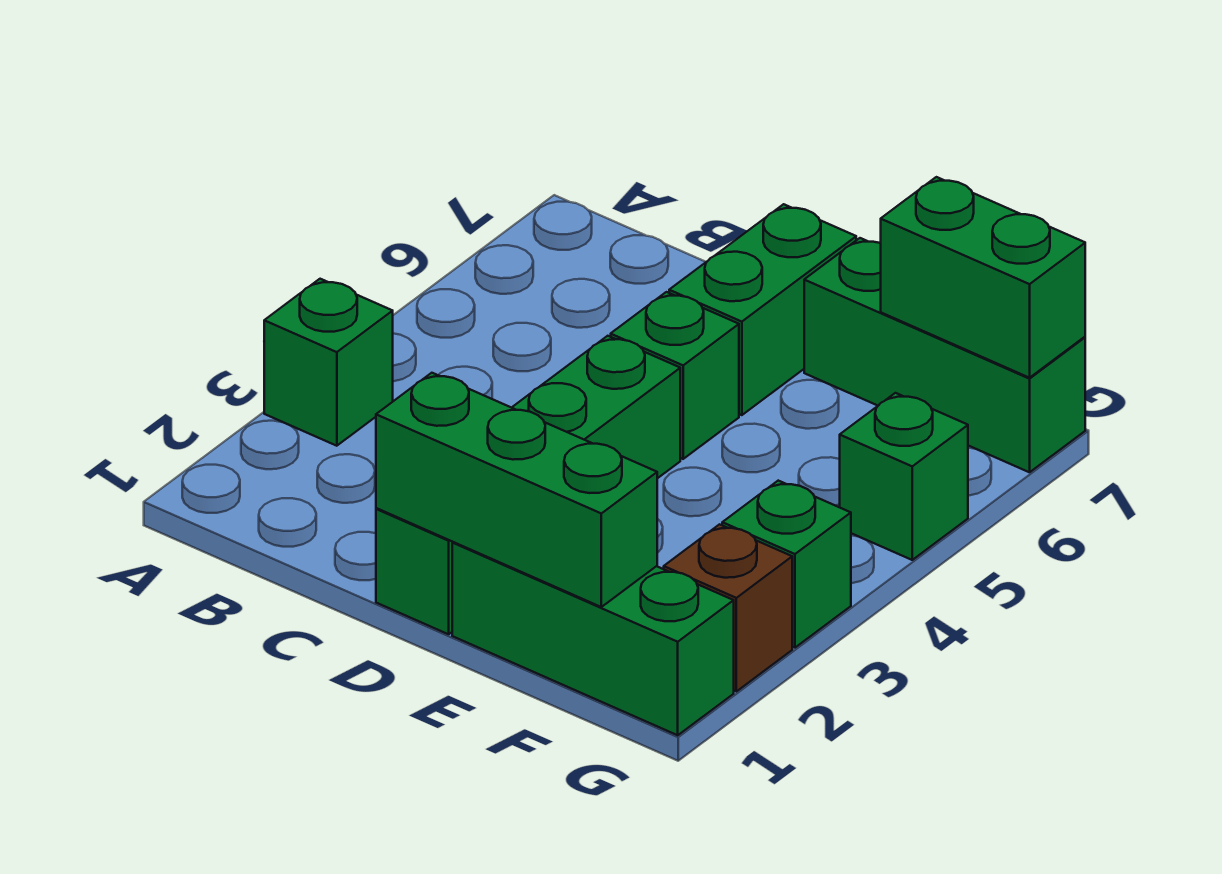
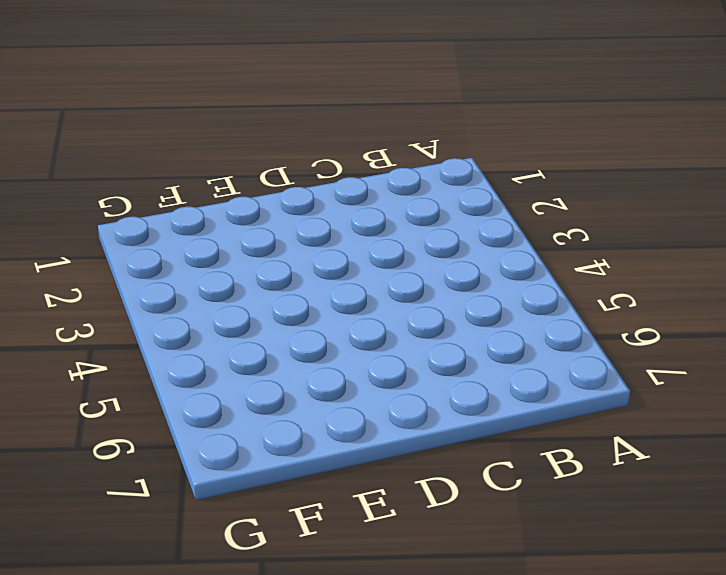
none -> green brick A3 level 1
none -> green brick D1:D4 level 1

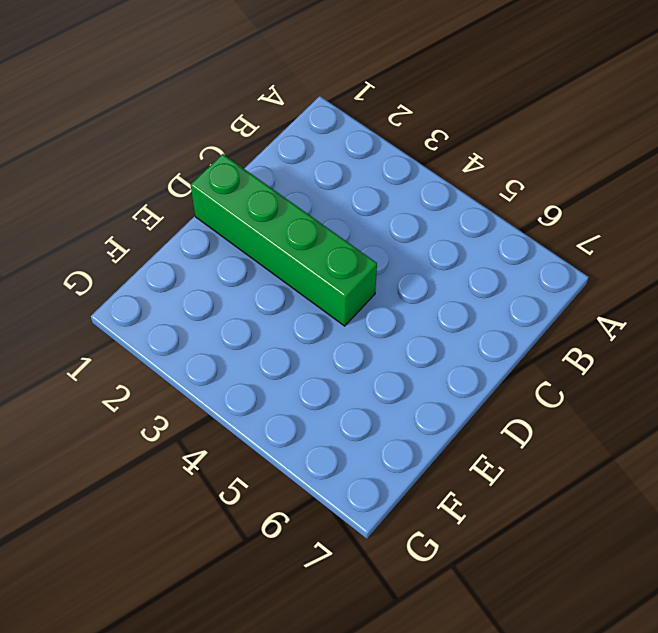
none -> green brick A3 level 1
none -> green brick D5 level 1

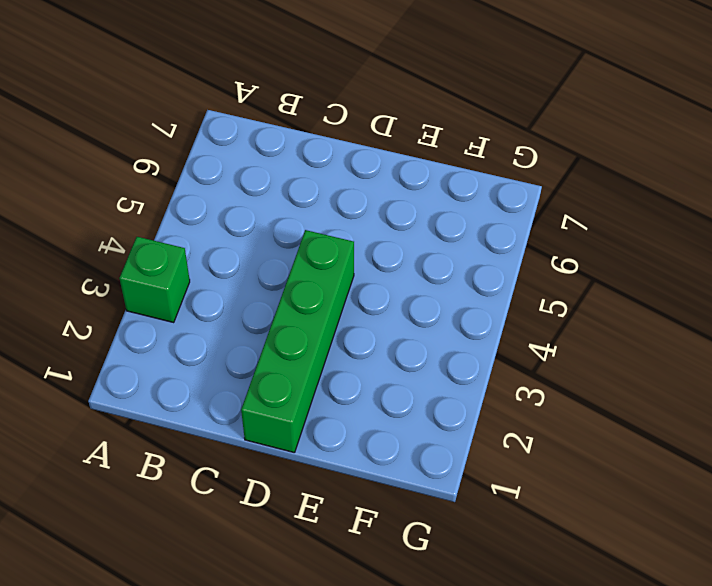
none -> green brick D5 level 1
none -> green brick D6:D7 level 1

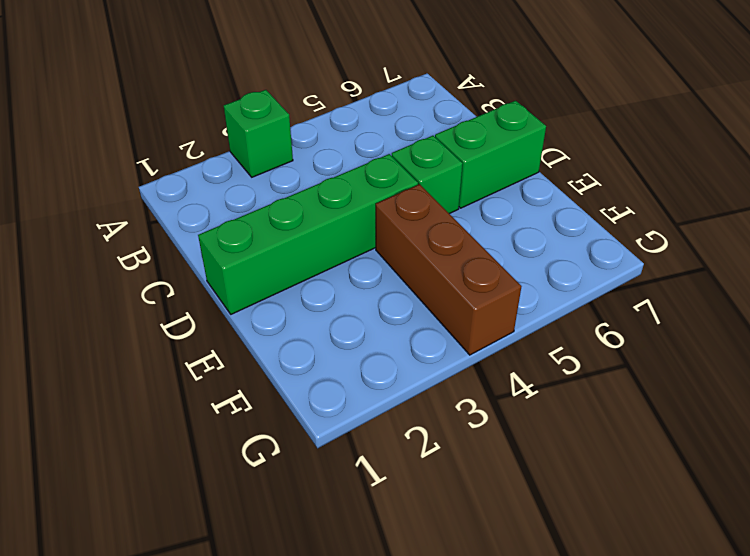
brown brick E4:G4 level 1 -> none
none -> green brick E1:G1 level 1
none -> green brick E7:G7 level 1

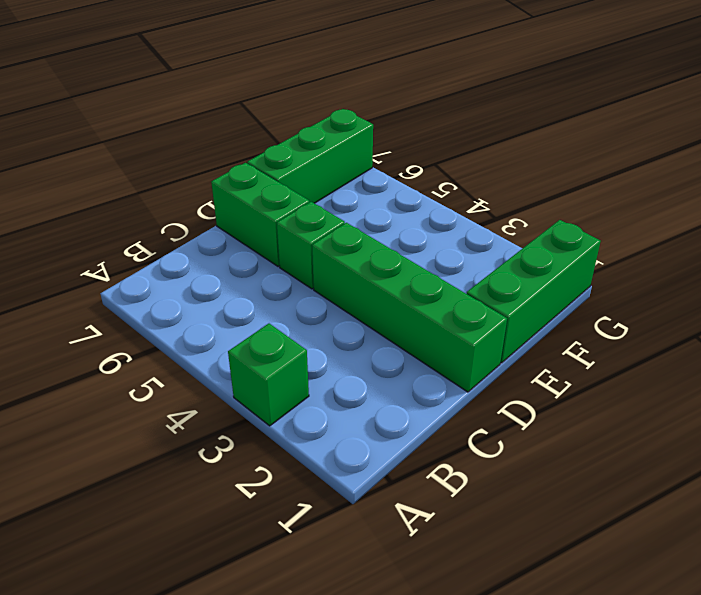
none -> brown brick G2 level 1
none -> green brick G3 level 1

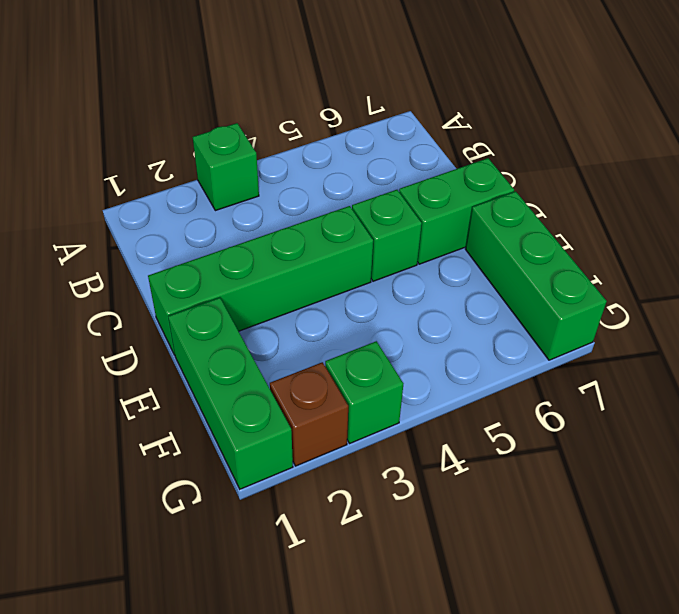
none -> green brick G5 level 1
none -> green brick D1:F1 level 2

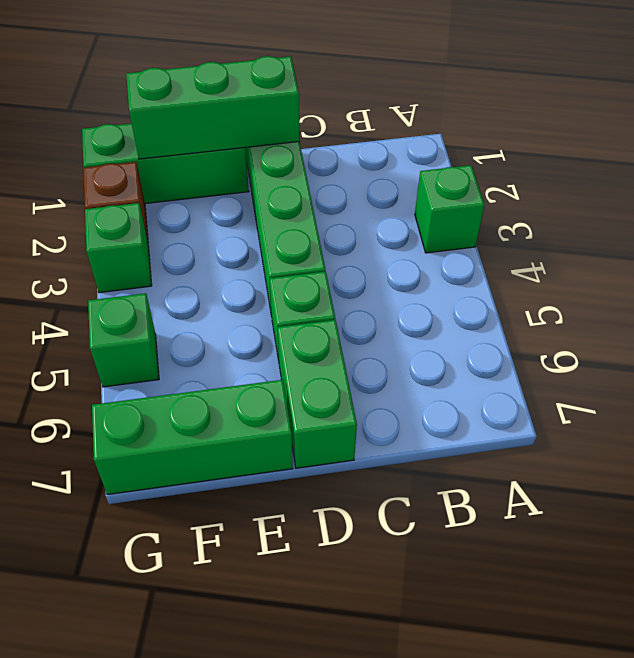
none -> green brick F7:G7 level 2

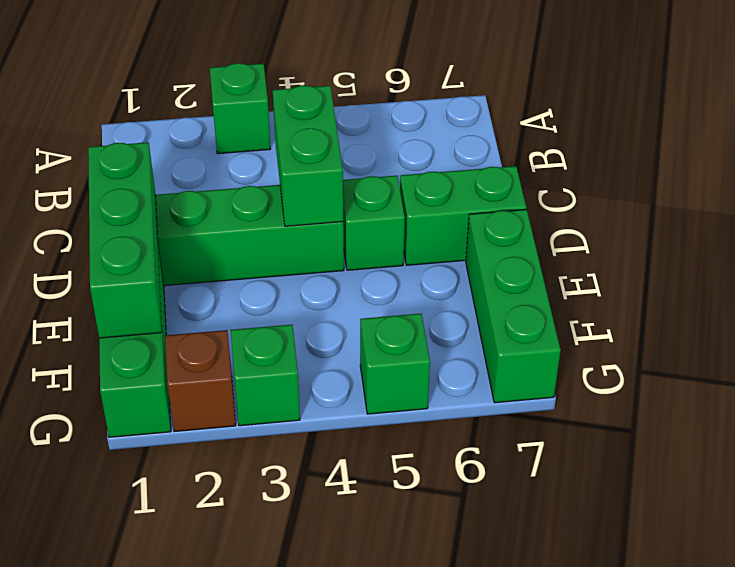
green brick C4:D4 level 2 -> green brick F7:G7 level 2

